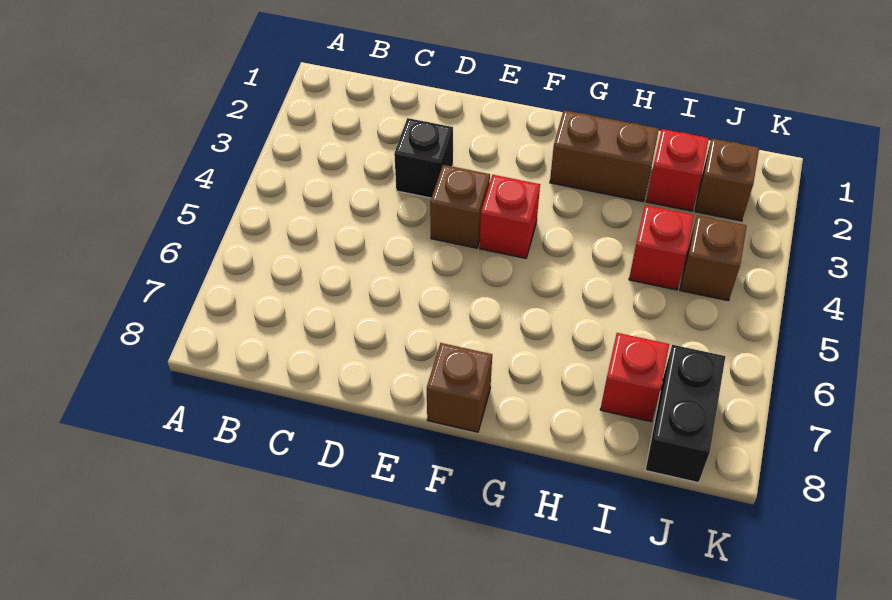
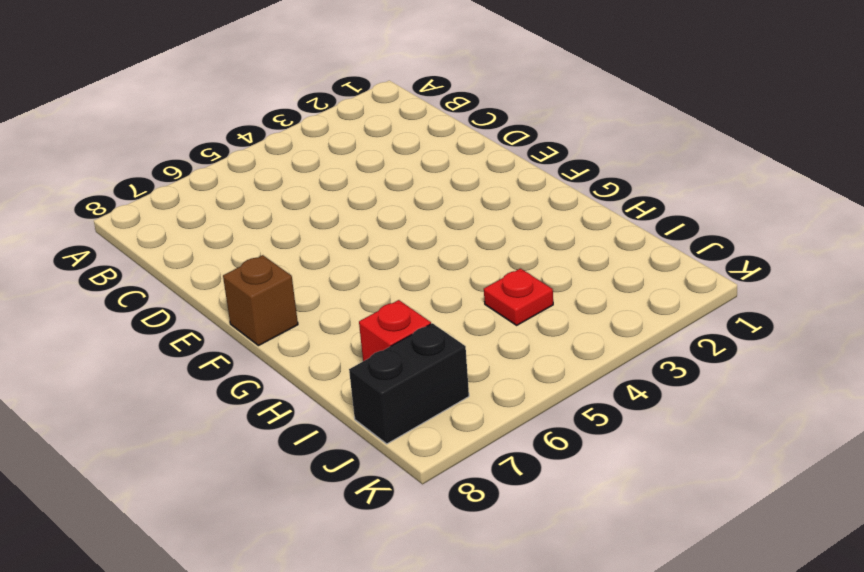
red plate I4 level 1 -> red brick I4 level 1
none -> black brick D3 level 1
none -> brown brick E4 level 1

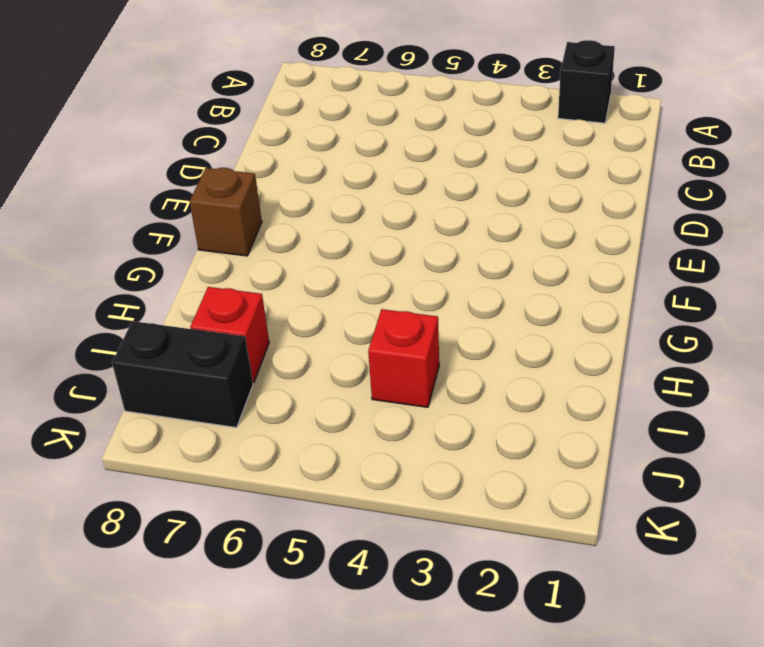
black brick A2 level 1 -> black brick D3 level 1
none -> brown brick E4 level 1
none -> red brick F4 level 1

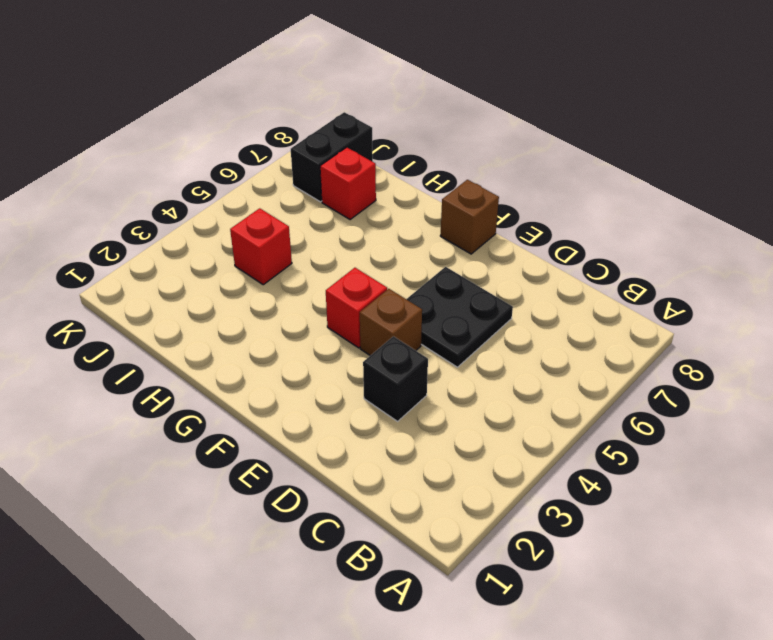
black plate D5:E6 level 1 -> none
none -> brown brick G2:H2 level 1
none -> red brick I2 level 1

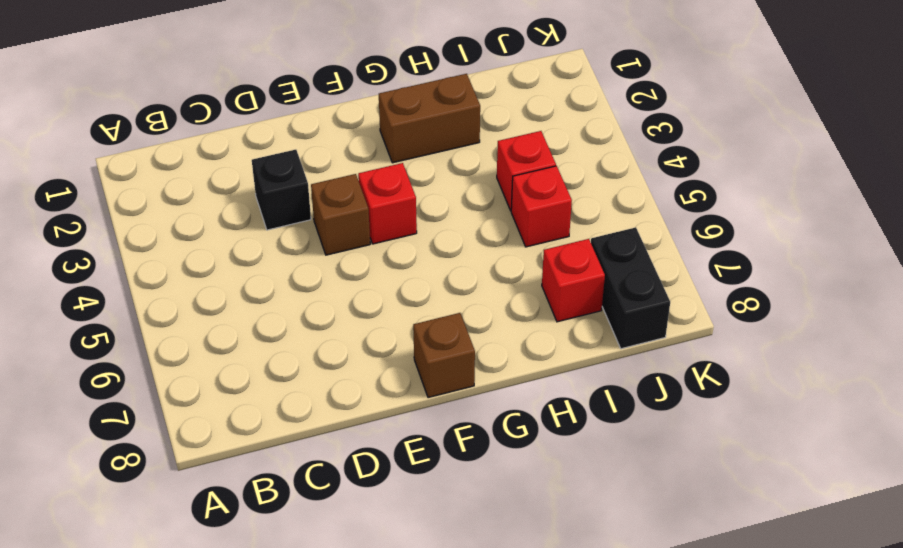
red brick I5 level 1 -> red brick I2 level 1
none -> brown brick J2 level 1
none -> brown brick J4 level 1

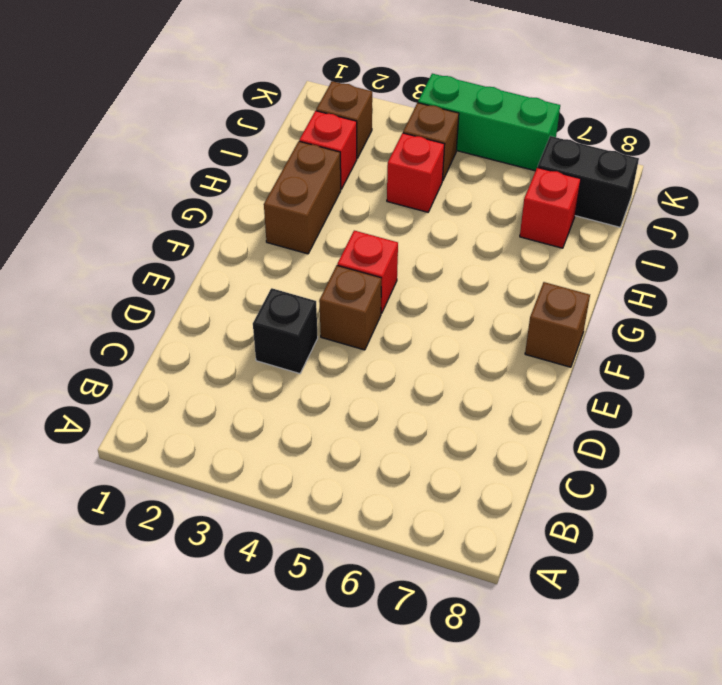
green brick K4:K6 level 1 -> none

